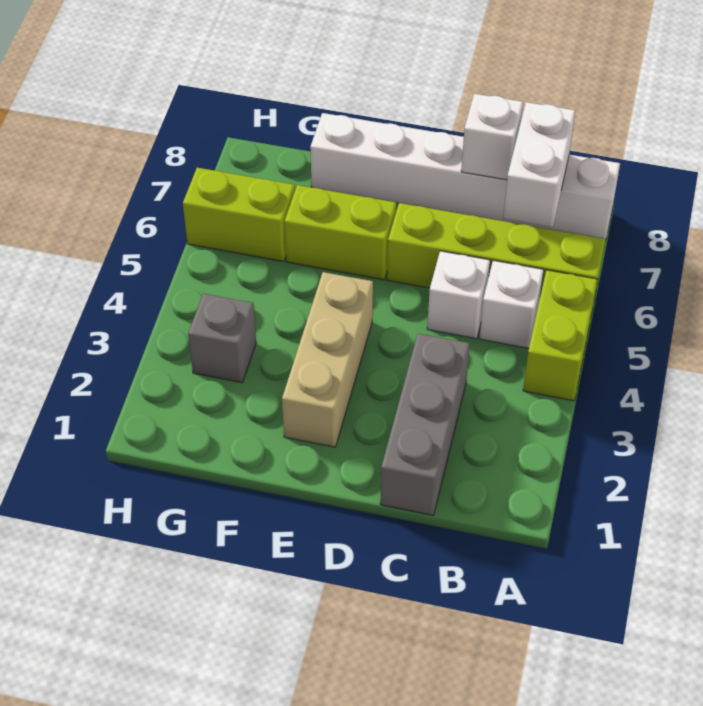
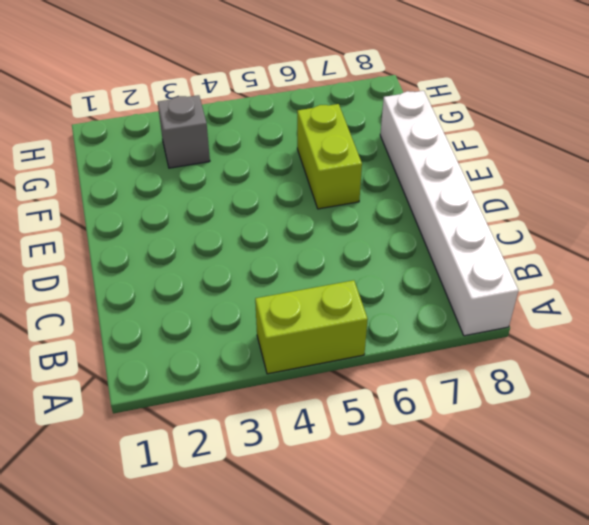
none -> lime brick A6:D6 level 1
none -> white brick B5 level 1
none -> grey brick C1:C3 level 1

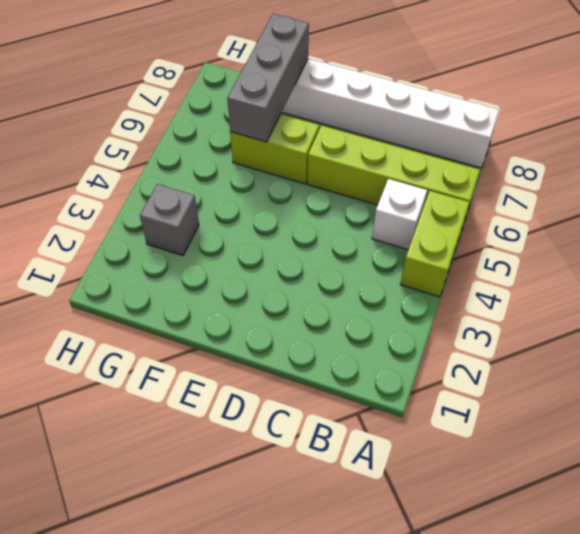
grey brick F6:F8 level 2 -> grey brick C1:C3 level 1
none -> white brick C5 level 1
none -> tan brick E2:E4 level 1
none -> lime brick G6:H6 level 1

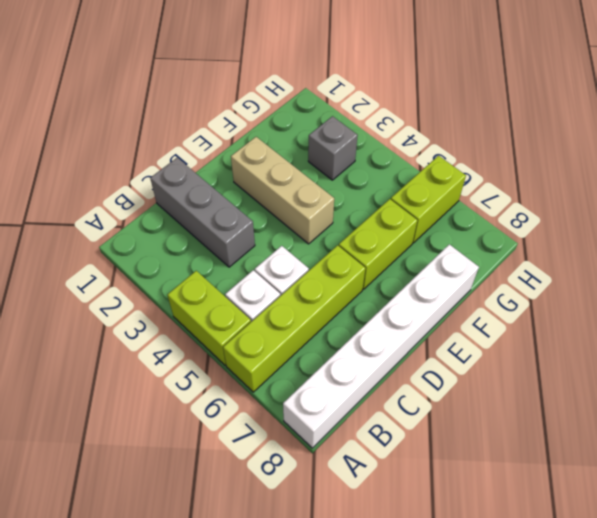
none -> white brick B7:B8 level 2
none -> white brick C8 level 2

